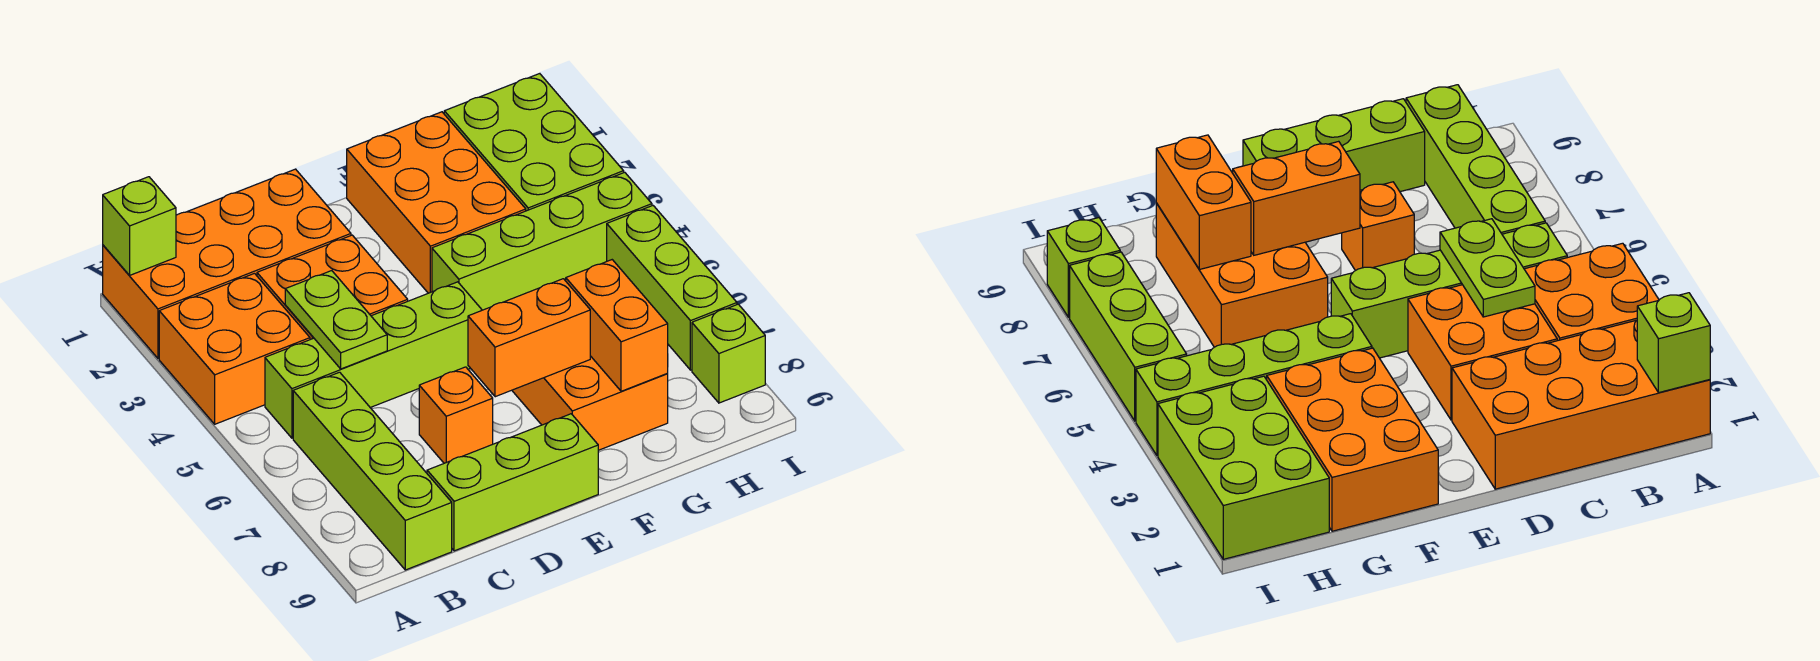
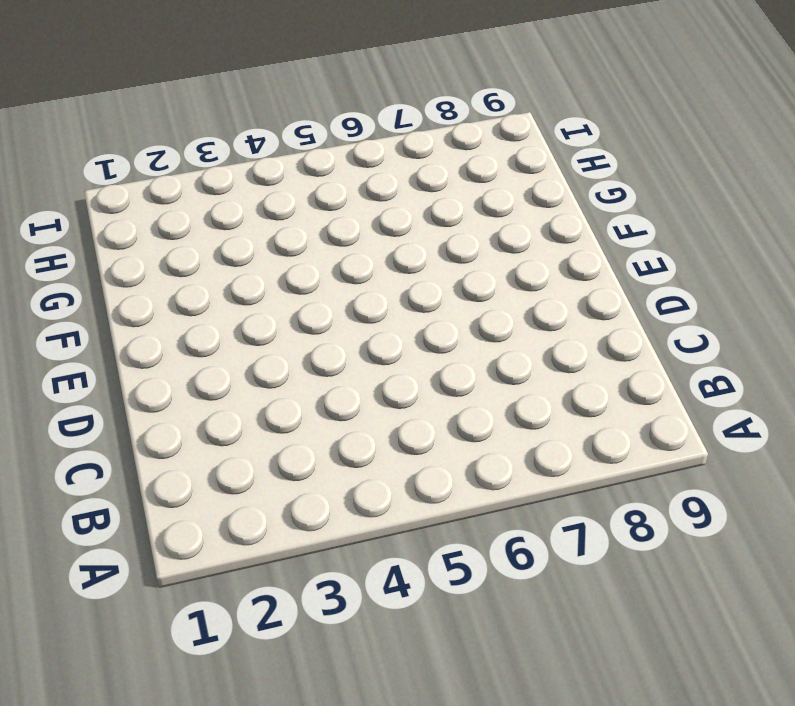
none -> orange brick A1:D2 level 1
none -> orange brick A3:B4 level 1
none -> lime brick B5:E5 level 1

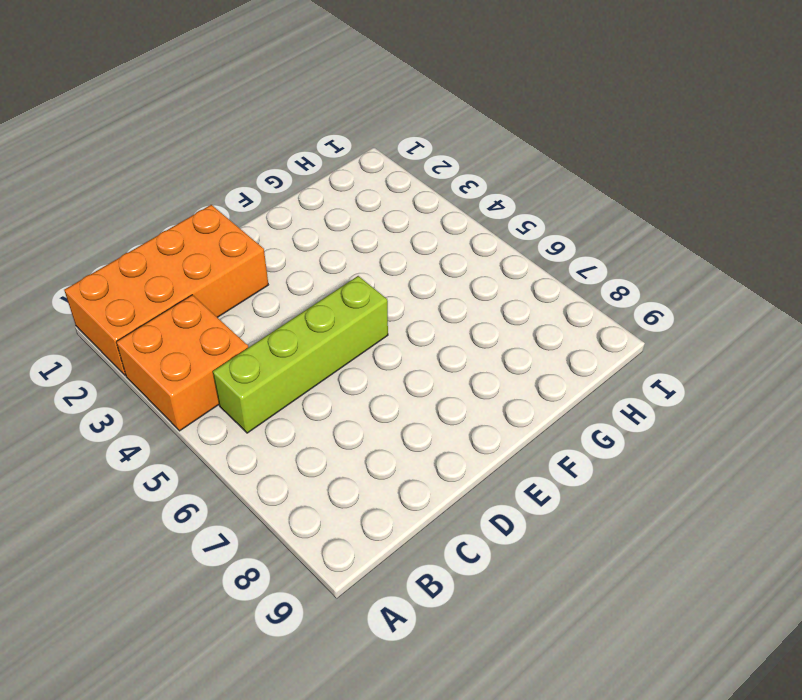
none -> lime brick B6:B9 level 1
none -> orange brick C3:D4 level 1
none -> lime brick C9:E9 level 1

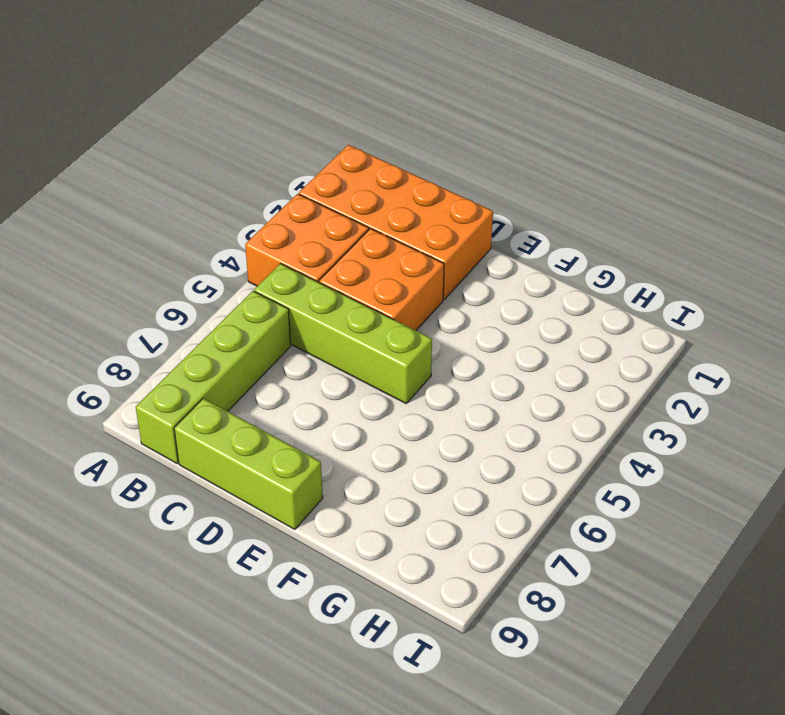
none -> orange brick D7 level 1
none -> orange brick F1:G3 level 1
none -> lime brick F4:I4 level 1

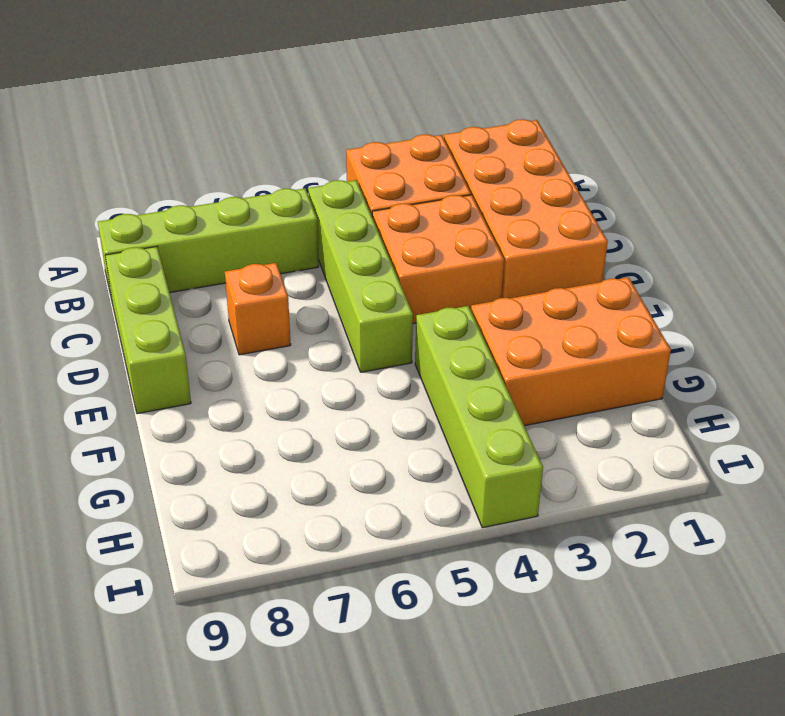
none -> orange brick F6:G8 level 1
none -> lime brick H1:I3 level 1
none -> lime brick I5:I7 level 1

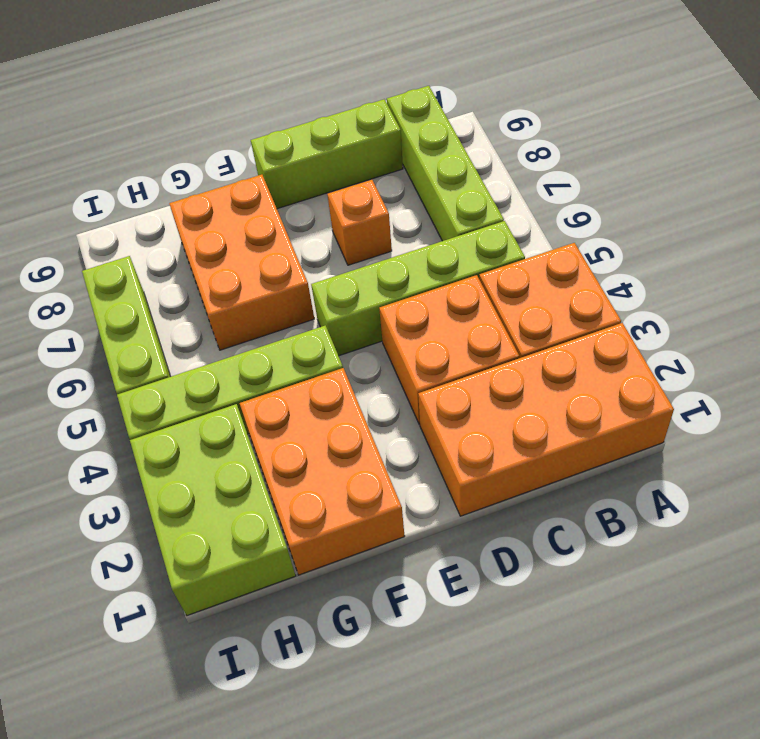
none -> lime brick I8 level 1
none -> lime brick A1 level 2
none -> lime plate C4:C5 level 2

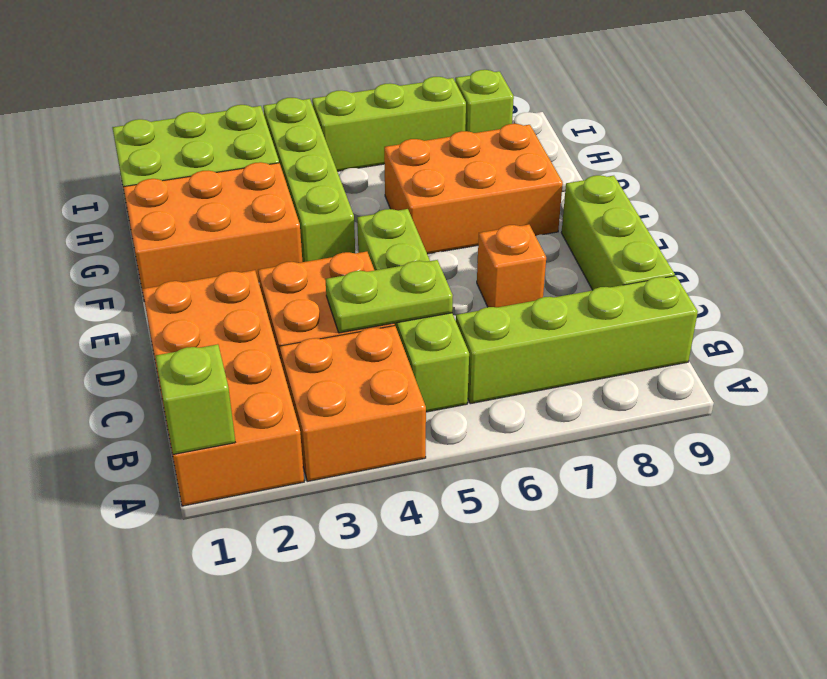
none -> orange brick E7:F7 level 2
none -> orange brick G7:G8 level 2

